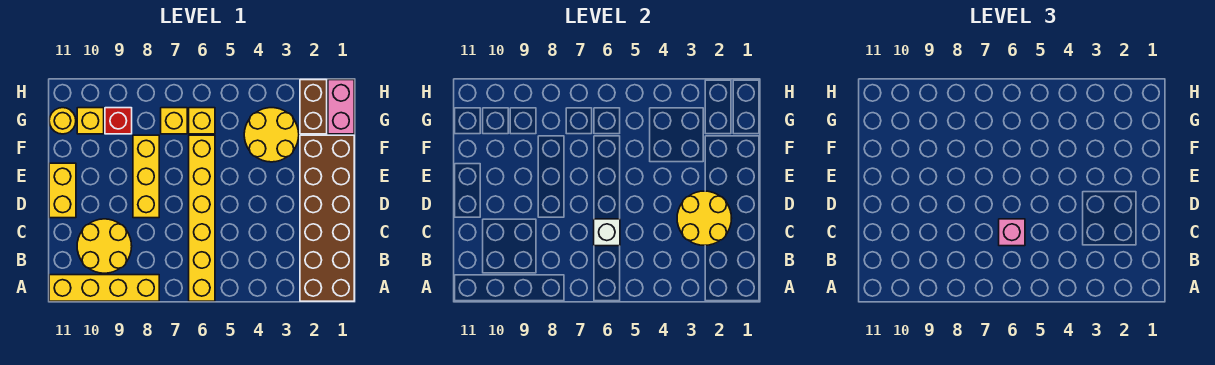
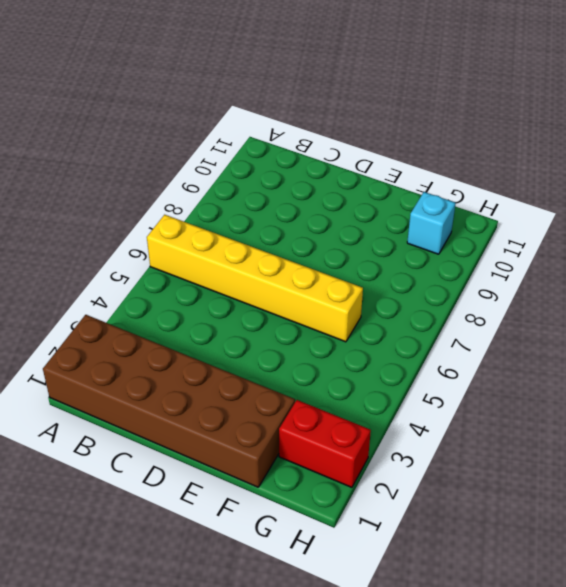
red brick G2:H2 level 1 -> brown brick G2:H2 level 1
cyan brick G10 level 1 -> yellow brick G10 level 1
none -> yellow brick A8:A11 level 1
none -> yellow round brick B9:C10 level 1
none -> yellow brick D8:F8 level 1

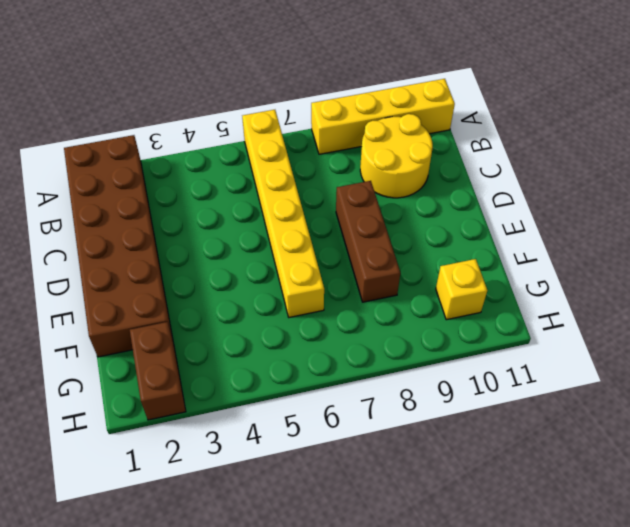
brown brick D8:F8 level 1 -> yellow brick D8:F8 level 1
none -> yellow brick D11:E11 level 1
none -> yellow round brick F3:G4 level 1
none -> pink brick G1:H1 level 1

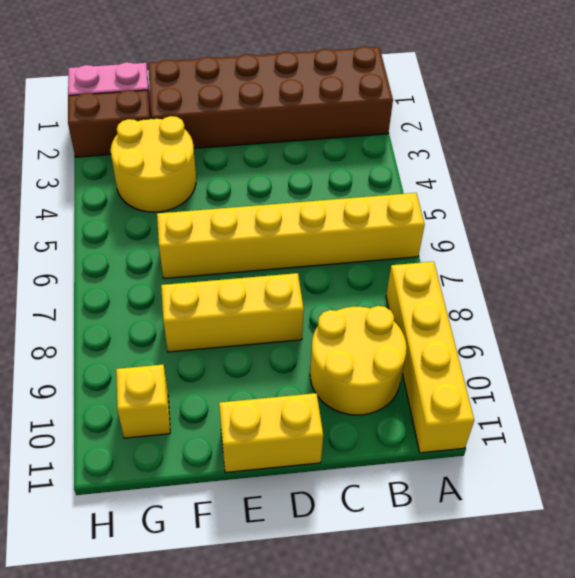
none -> yellow brick G6 level 1
none -> yellow brick G7 level 1
none -> red brick G9 level 1

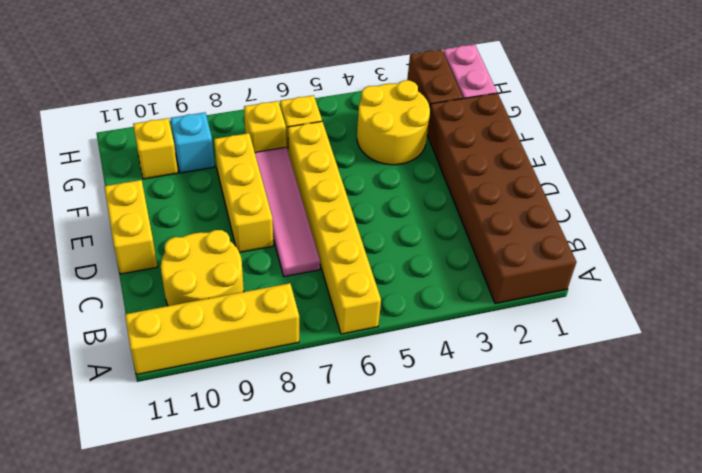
pink tile C7:F7 level 1 -> none
cyan brick G9 level 1 -> red brick G9 level 1
none -> yellow round brick G11 level 1
none -> yellow round brick C2:D3 level 2
none -> white brick C6 level 2

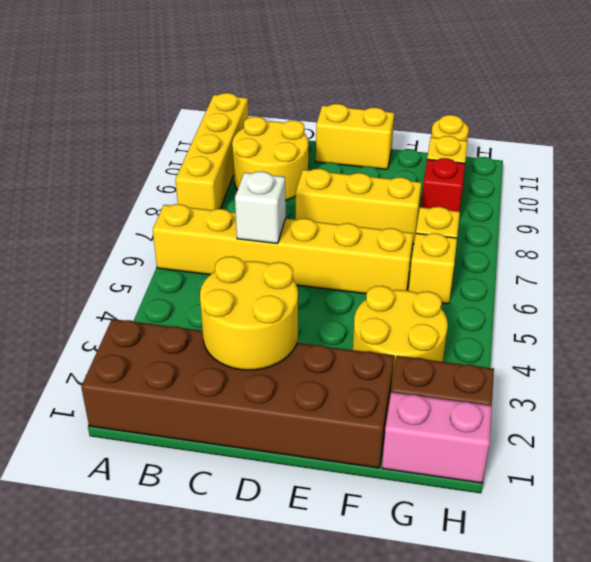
none -> pink brick C6 level 3

